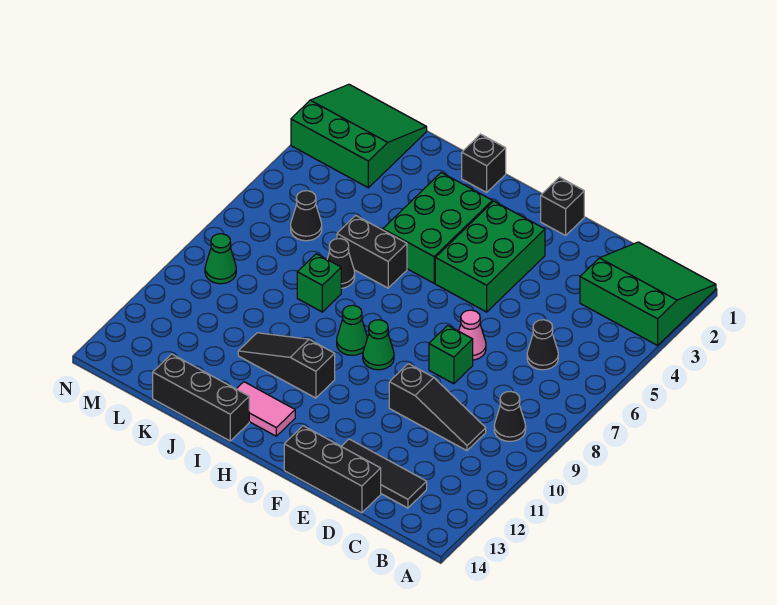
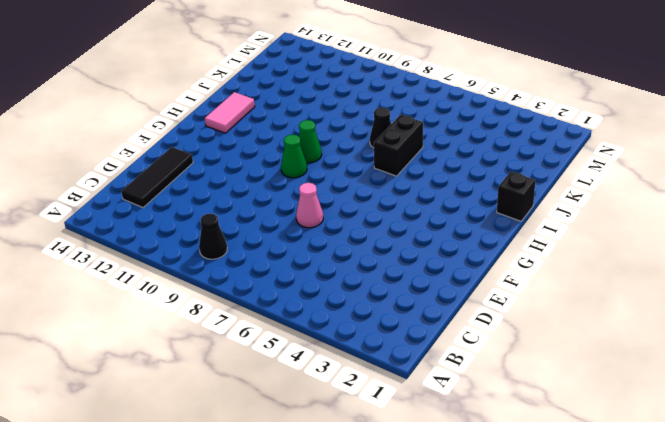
none -> green slope A1:C3 level 1 top 3
none -> black cone C6 level 1
none -> black slope C10:E10 level 1 top E

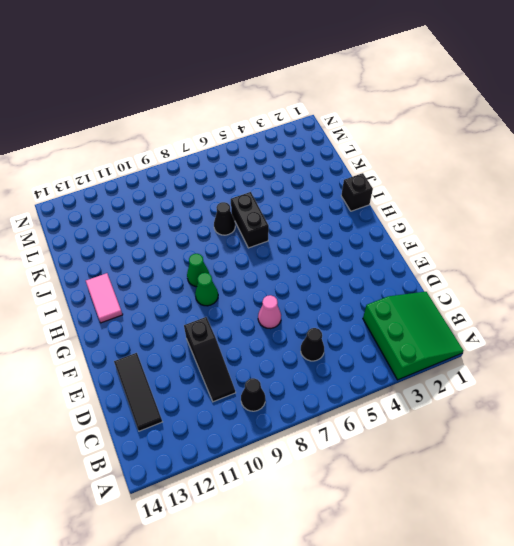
none -> black brick D14:F14 level 1
none -> green brick E8 level 1
none -> black brick F1 level 1

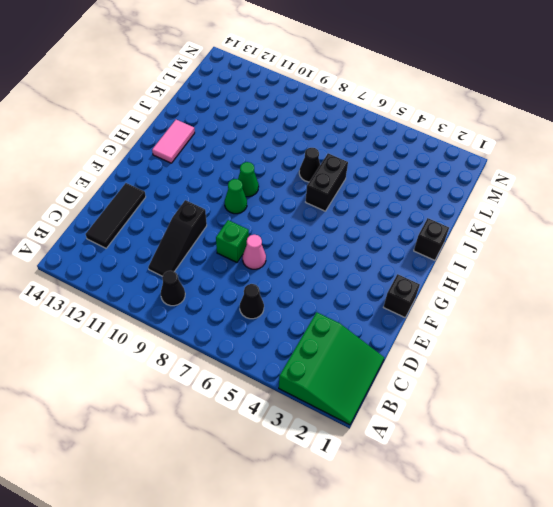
none -> black brick D14:F14 level 1
none -> green brick F3:G5 level 1
none -> green brick H3:I5 level 1

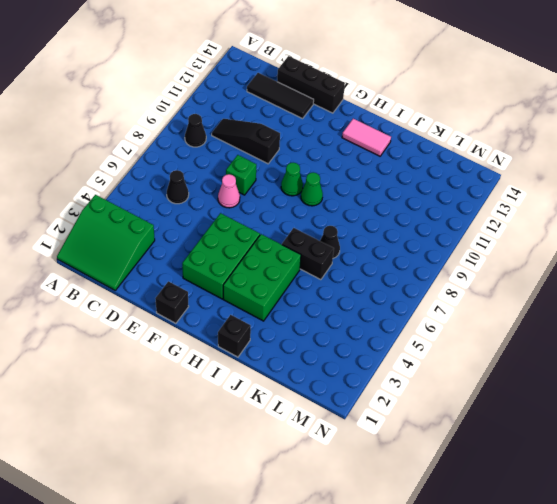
none -> black slope H11:J11 level 1 top H
none -> black brick I14:K14 level 1
none -> green brick J8 level 1

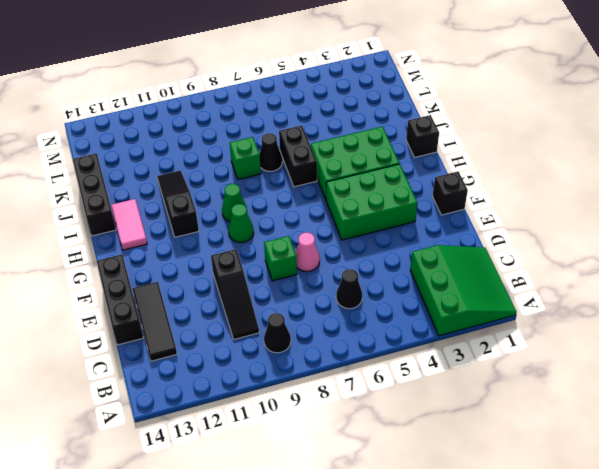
none -> green slope L1:N3 level 1 top 3
none -> black cone L6 level 1
none -> green cone M9 level 1

